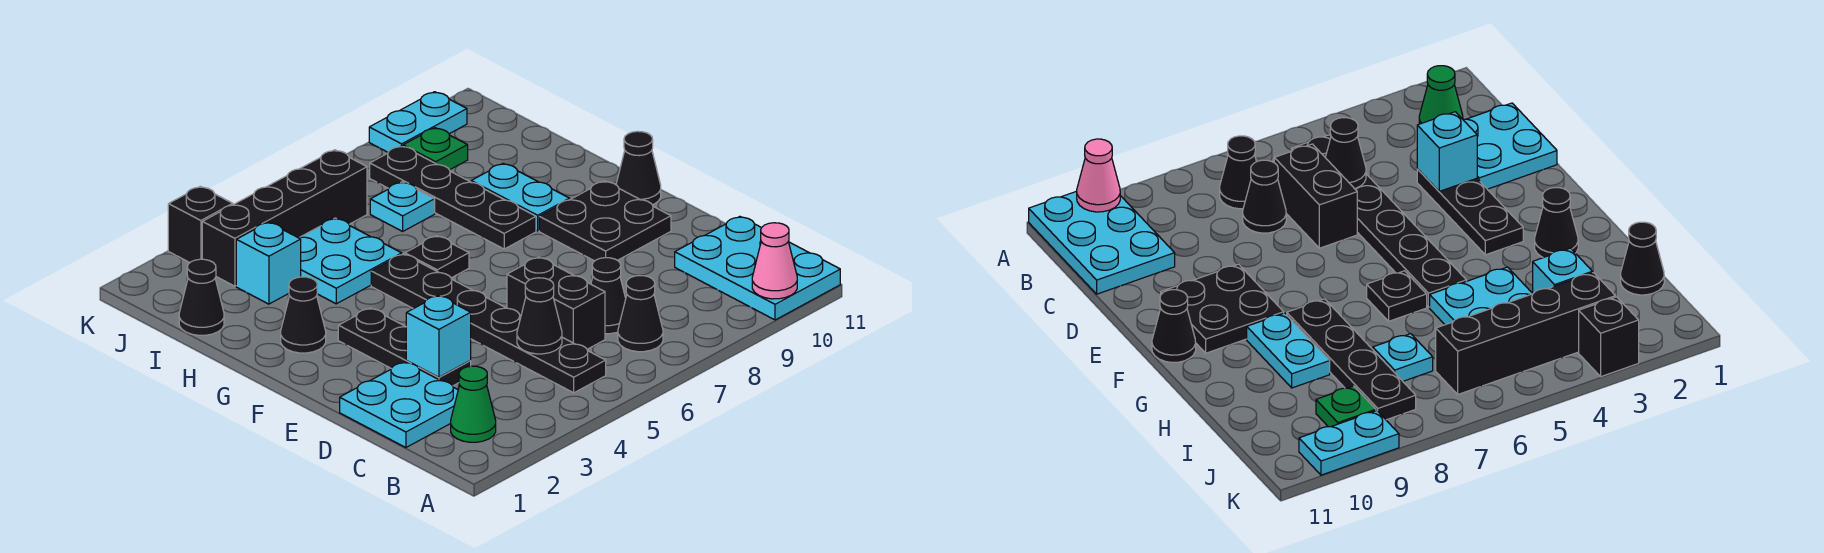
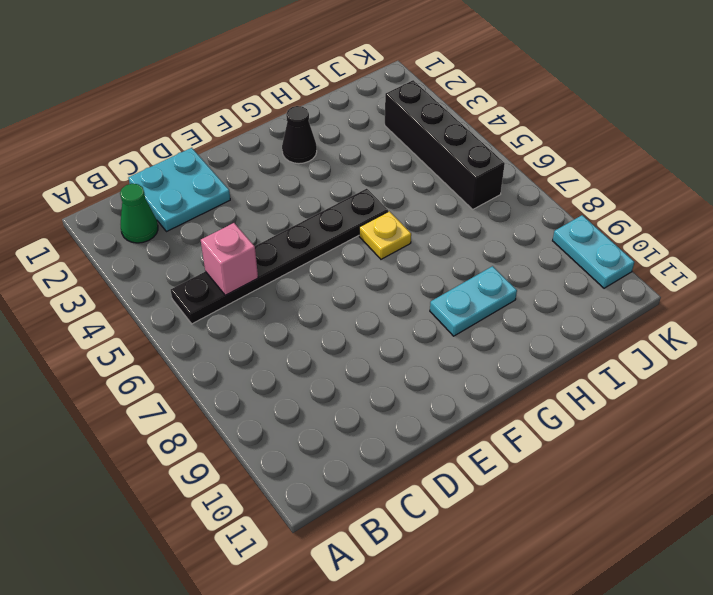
pink brick C5 level 2 -> black cone C5 level 2
yellow plate G6 level 1 -> black plate G6 level 1
none -> cyan plate A10:C11 level 1
none -> black cone B7 level 1
none -> black brick C6:D6 level 1

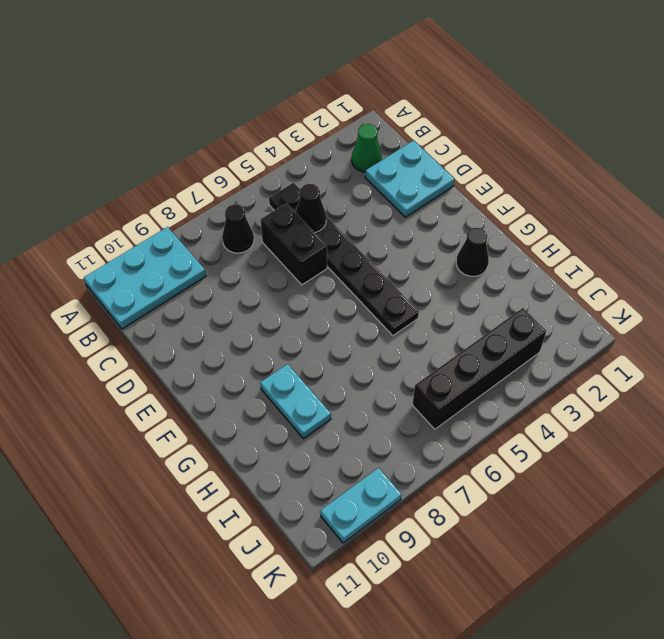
cyan plate A9:B11 level 1 -> cyan plate A10:C11 level 1
none -> black cone C7 level 1
none -> black plate D3:F3 level 1
none -> black plate E9:F10 level 1

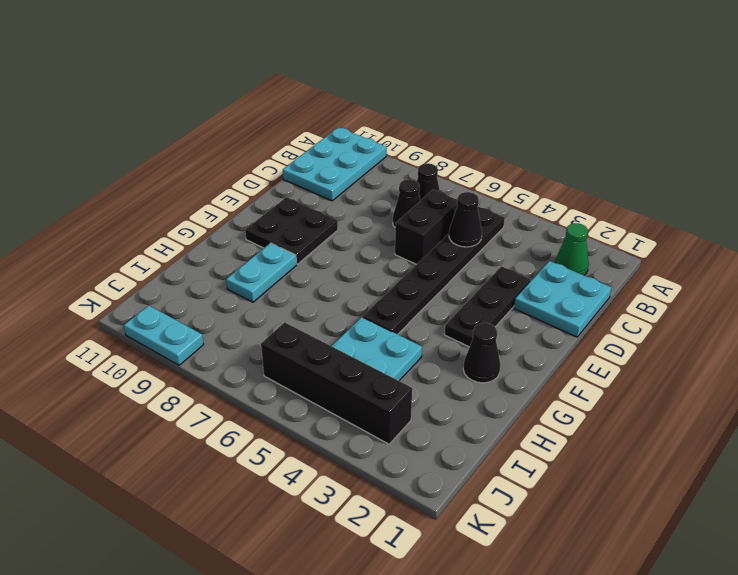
none -> black cone F11 level 1
none -> black plate G6 level 1
none -> black plate G8:J8 level 1

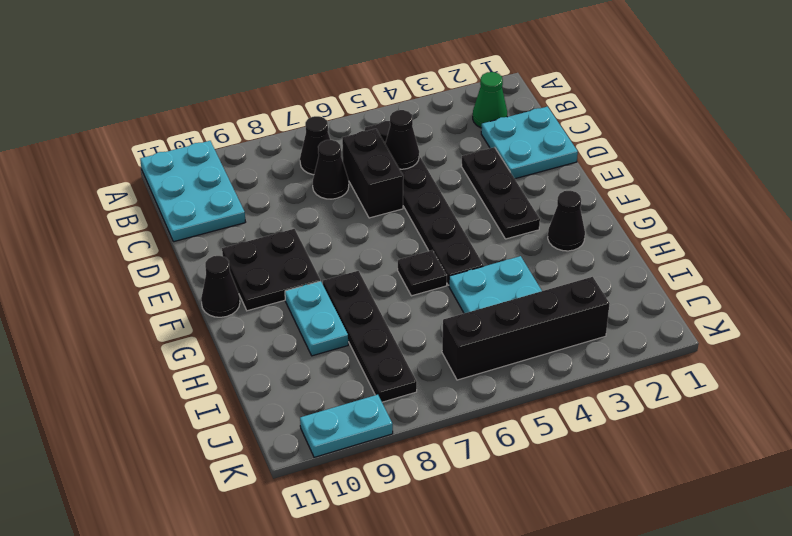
none -> black cone I1 level 1
none -> cyan brick I3 level 1
none -> cyan plate I7 level 1

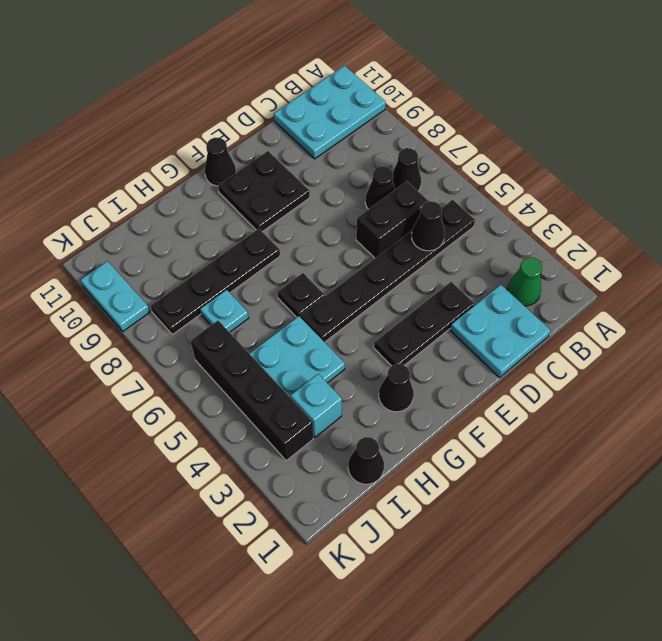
none -> cyan plate G9:H9 level 1
none -> green plate J9 level 1
none -> black brick K3 level 1

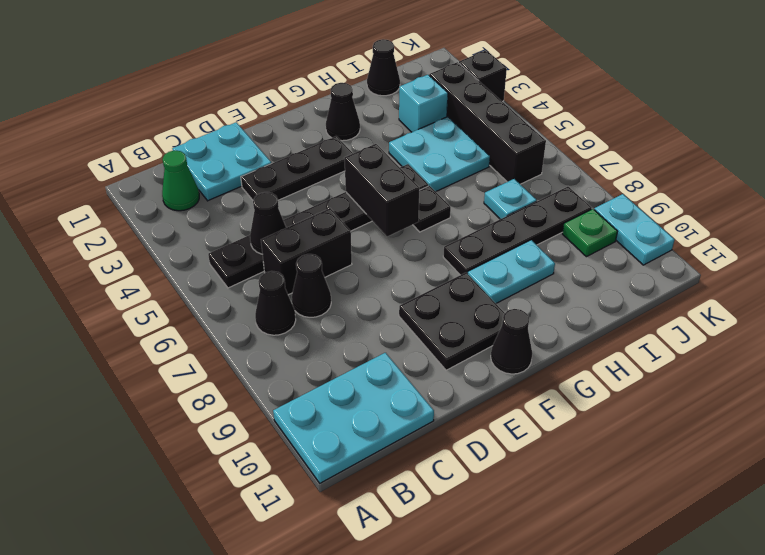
black brick F5:F6 level 2 -> none
none -> pink cone A10 level 2
none -> cyan brick D3 level 2

